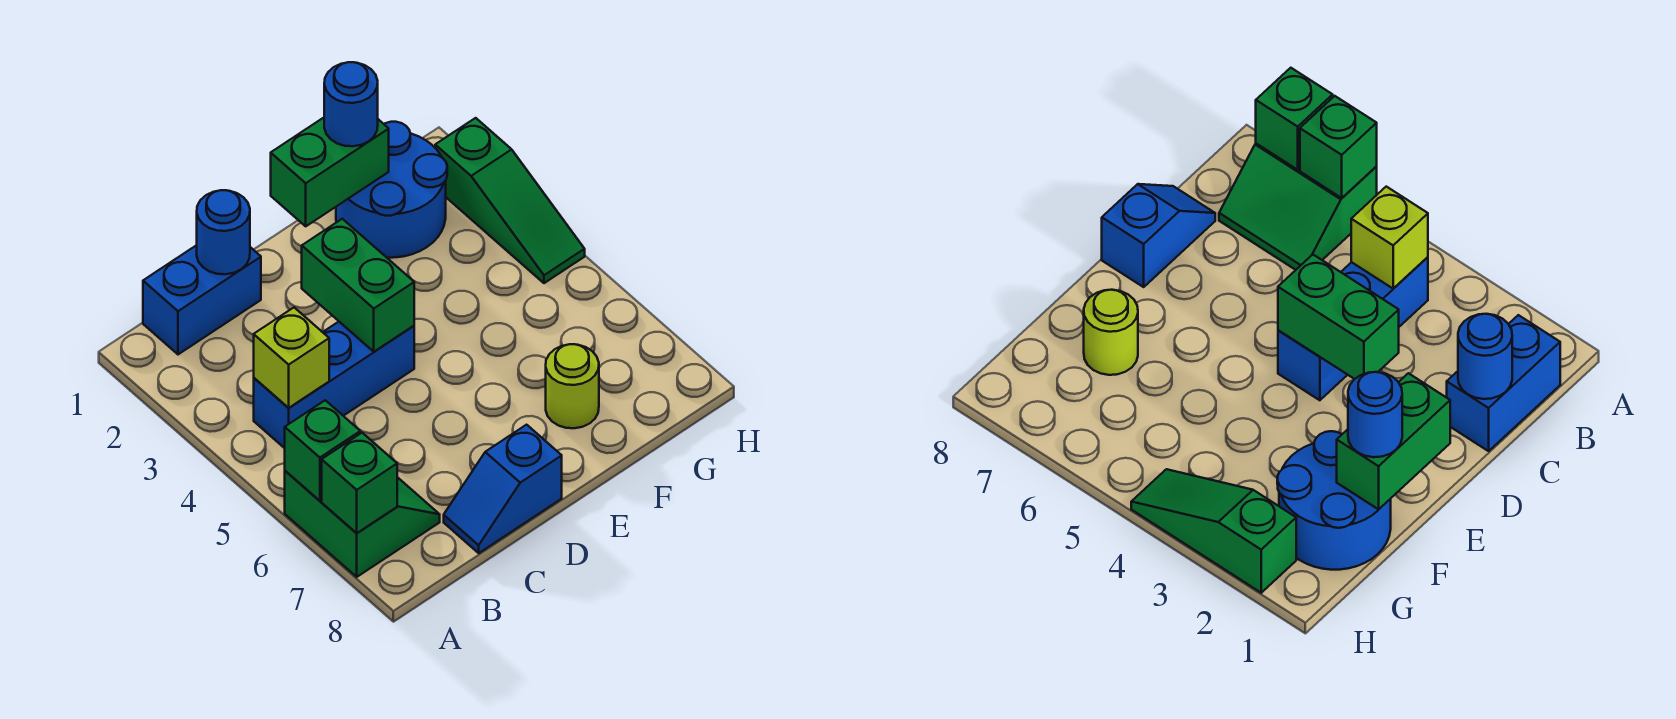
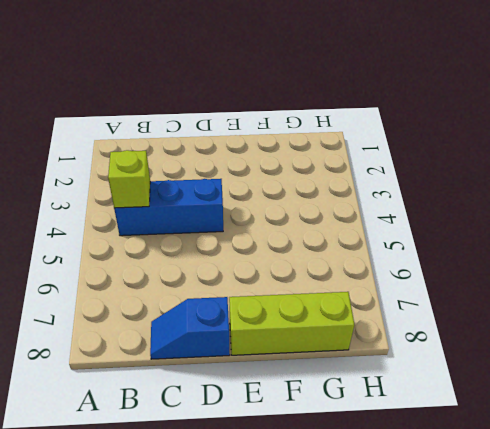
lime brick E8:G8 level 1 -> none
none -> green slope A6:B7 level 1 top A
none -> blue brick B1:C1 level 1
none -> blue round brick F1:G2 level 1

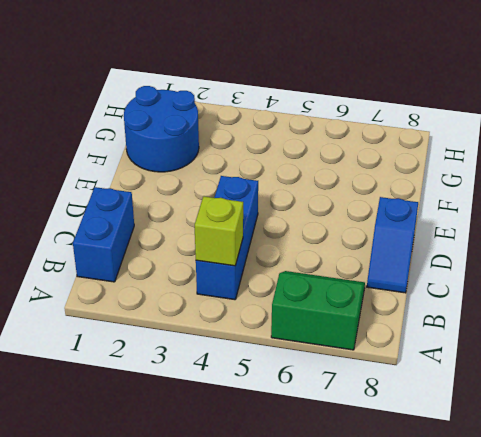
none -> lime round brick F7 level 1
none -> green slope H2:H4 level 1 top 2
none -> green brick A6 level 2

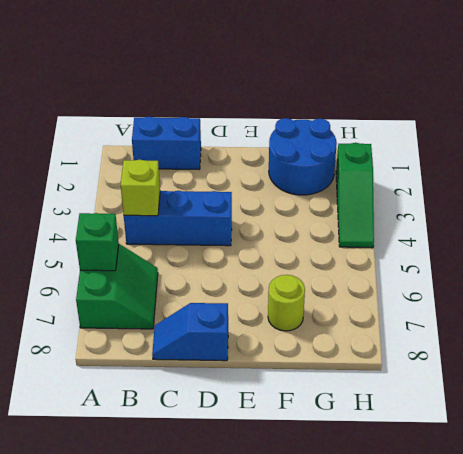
none -> green brick A7 level 2
none -> blue round brick C1 level 2
none -> green brick D3:D4 level 2

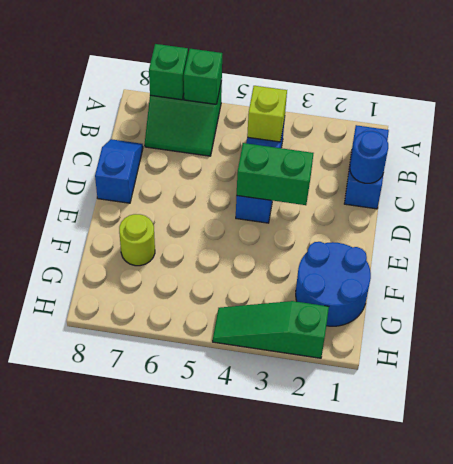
none -> green brick E1:F1 level 2
none -> blue round brick F1 level 3

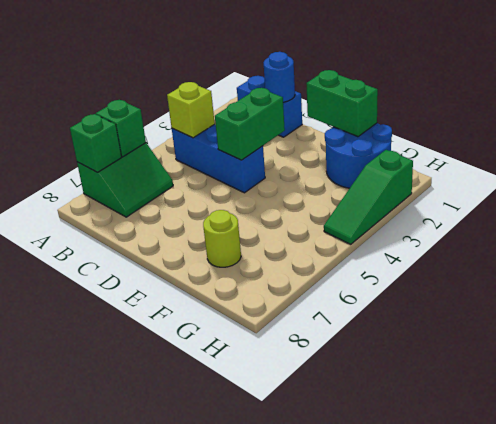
none -> blue slope C8:D8 level 1 top D
none -> blue round brick F1 level 3

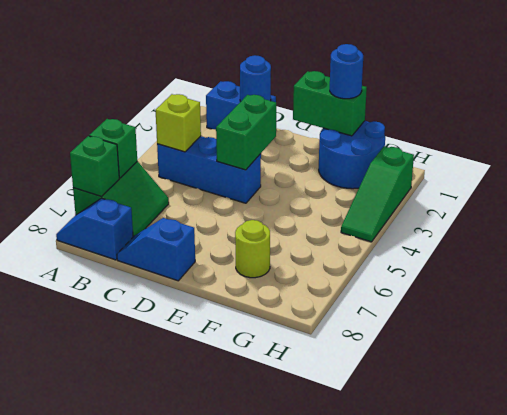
blue slope A8:B8 level 1 top B -> none

